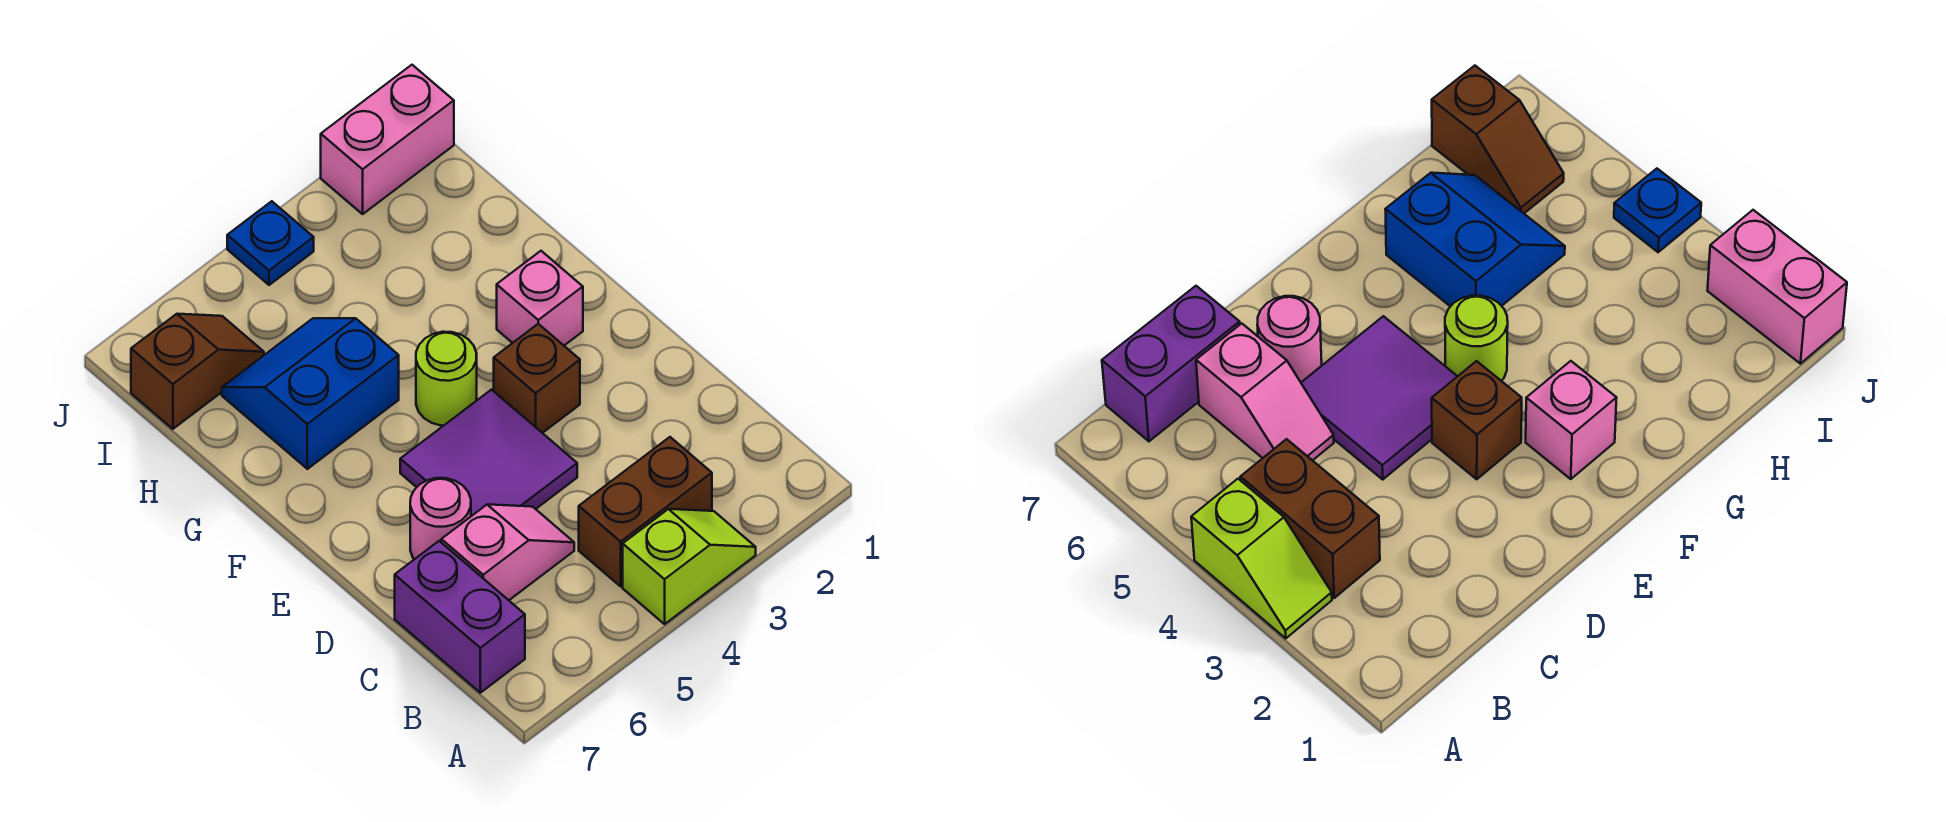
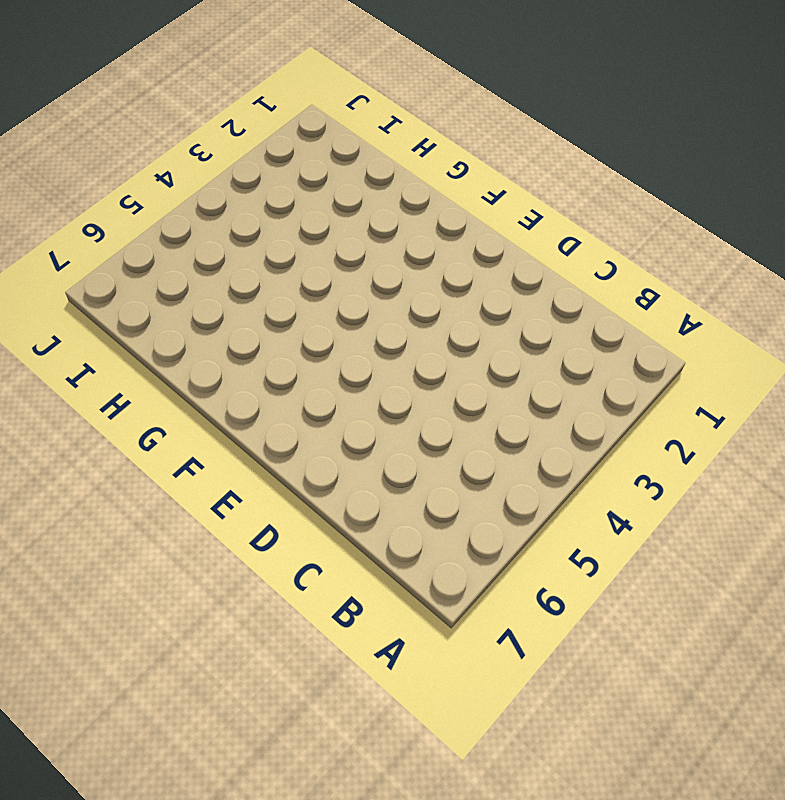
none -> lime slope A3:A4 level 1 top 4
none -> brown brick B3:B4 level 1
none -> purple brick B7:C7 level 1

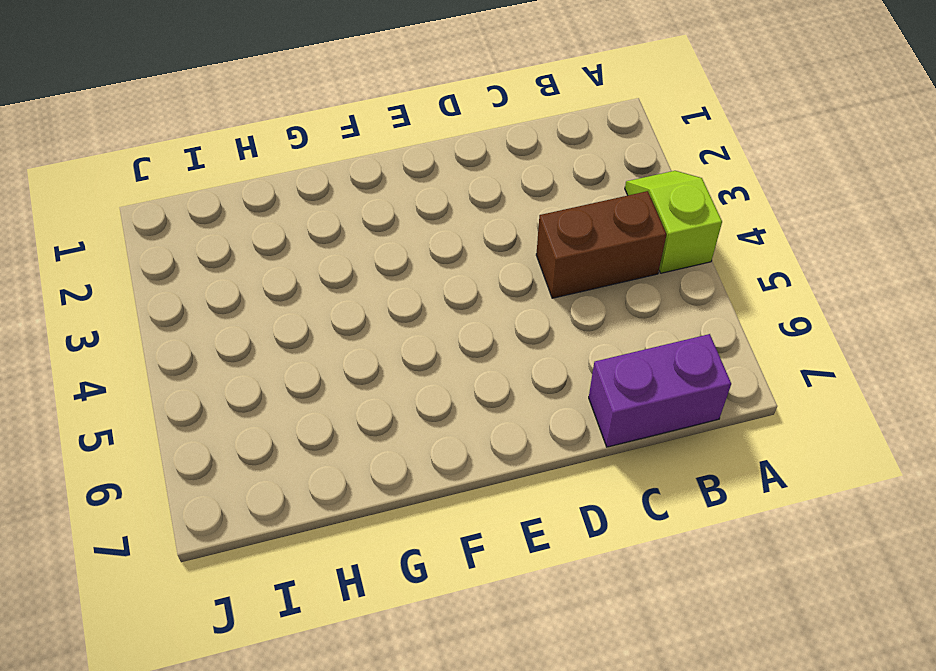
brown brick B4:C4 level 1 -> brown brick B3:B4 level 1
none -> pink slope C5:C6 level 1 top 6
none -> purple tile D4:E5 level 1
none -> pink round brick D6 level 1

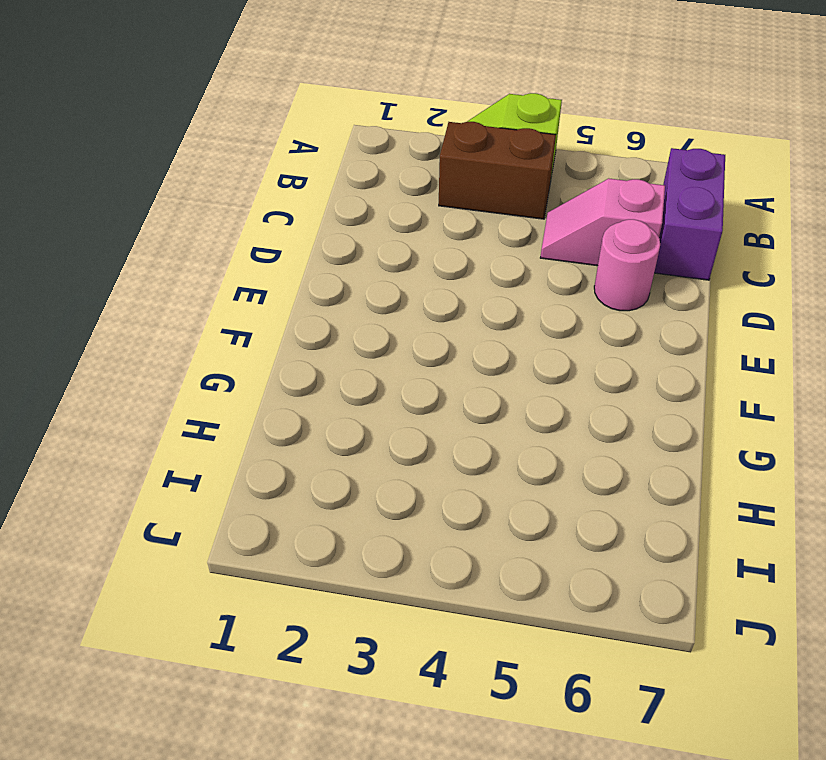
none -> purple tile D4:E5 level 1
none -> brown brick E3 level 1
none -> pink brick F2 level 1

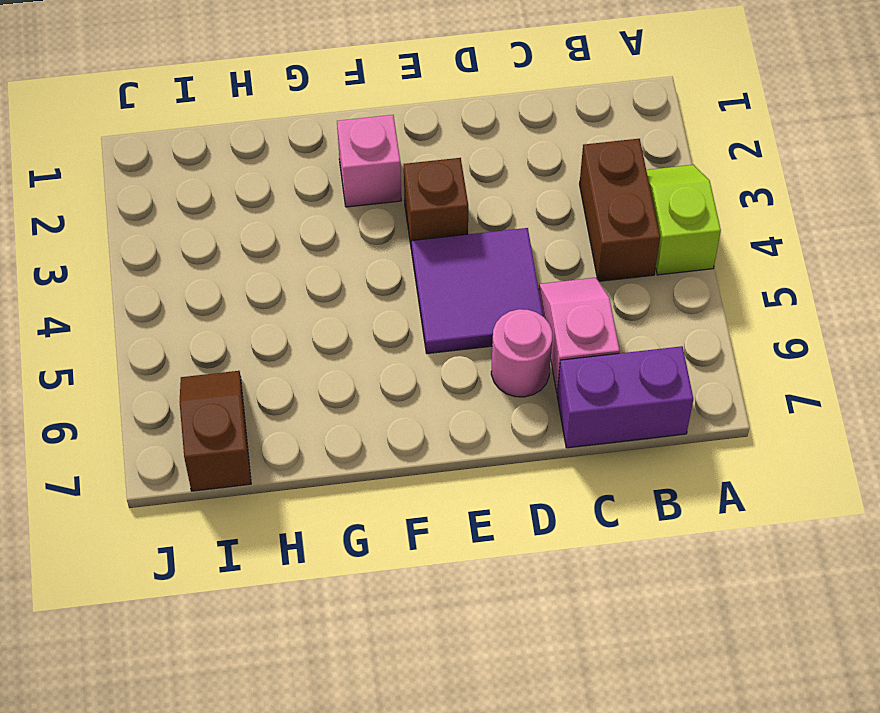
none -> lime round brick F4 level 1
none -> blue slope G5:H6 level 1 top G
none -> pink brick J1:J2 level 1

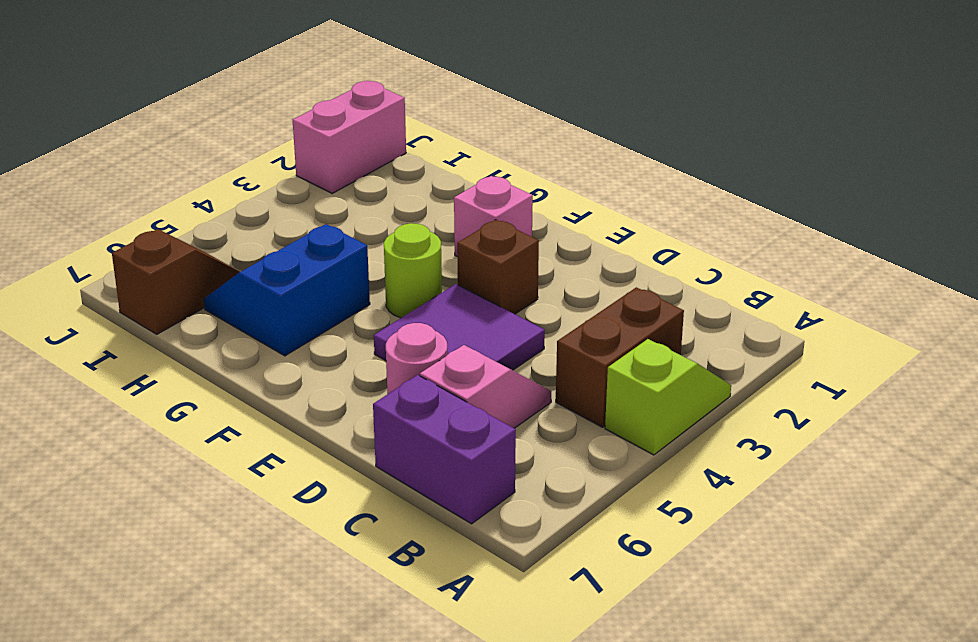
none -> blue plate J4 level 1

